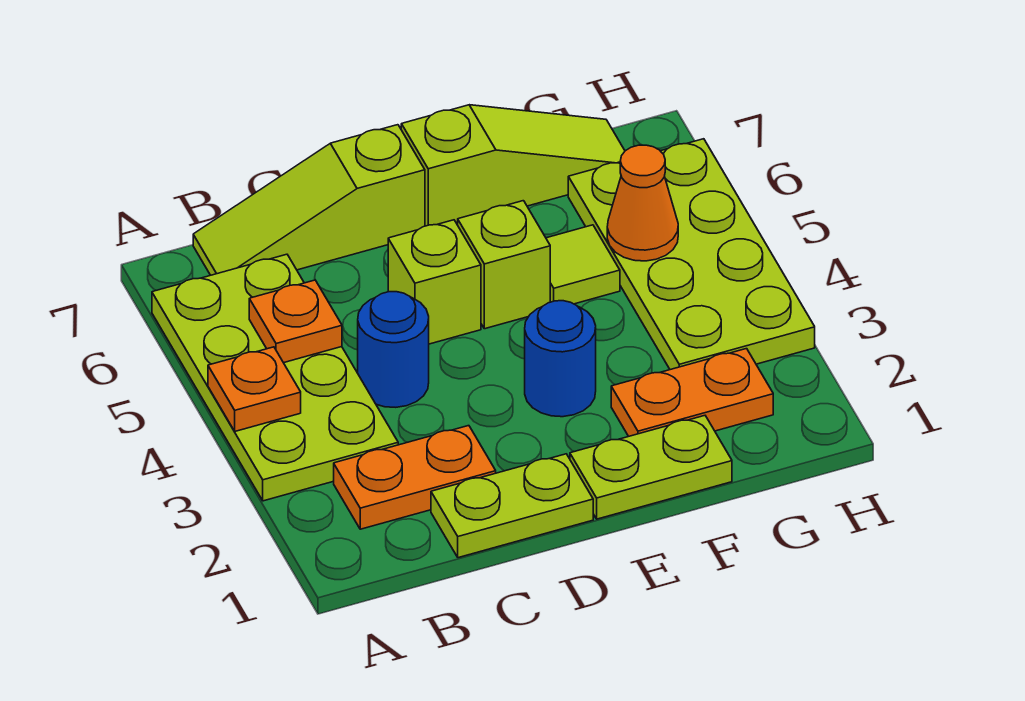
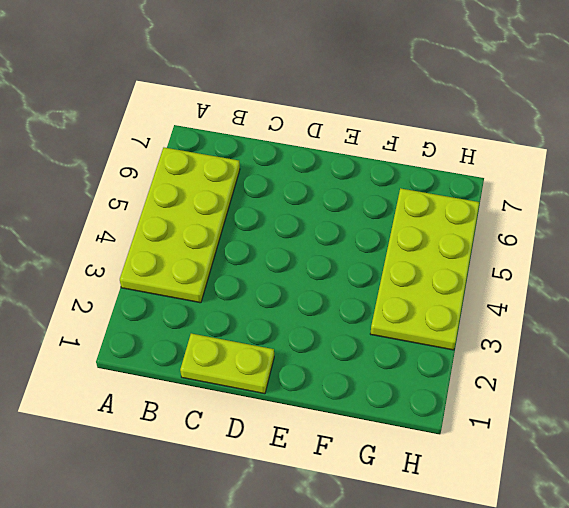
none -> orange plate B2:C2 level 1
none -> lime slope B7:D7 level 1 top D
none -> blue round brick C4 level 1

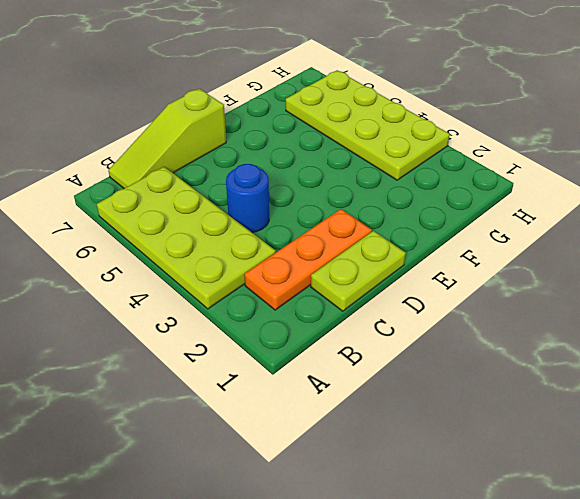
orange plate B2:D2 level 1 -> orange plate B2:C2 level 1
none -> lime brick D5 level 1
none -> lime plate E1:F1 level 1
none -> blue round brick E3 level 1

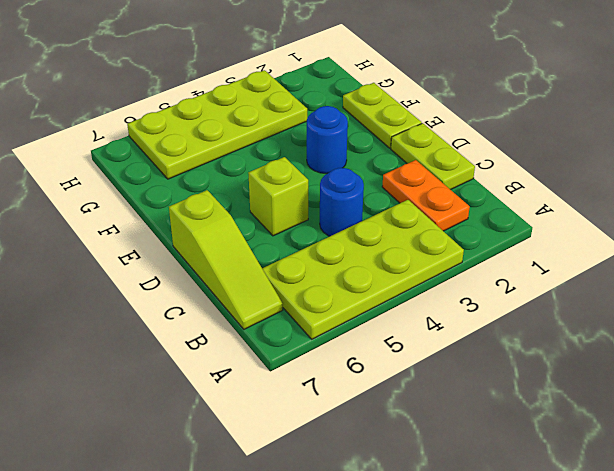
none -> lime brick E5 level 1
none -> lime slope E7:G7 level 1 top E
none -> orange plate F2:G2 level 1

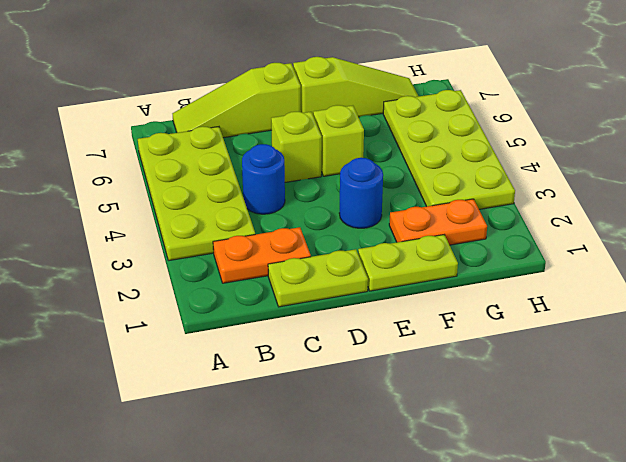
none -> lime tile F5 level 1
none -> orange plate A4 level 2
none -> orange plate B5 level 2

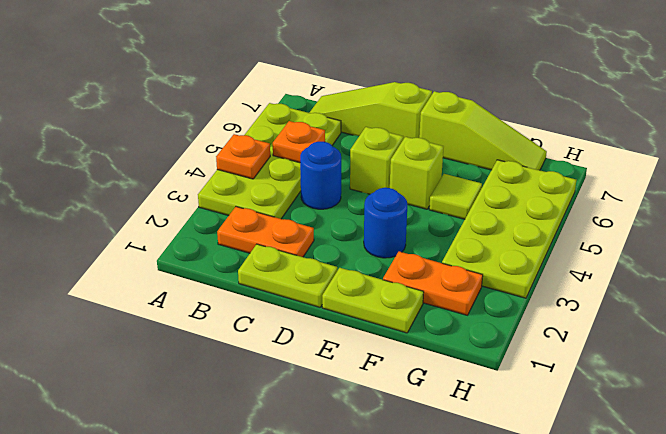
none -> orange cone G5 level 2

